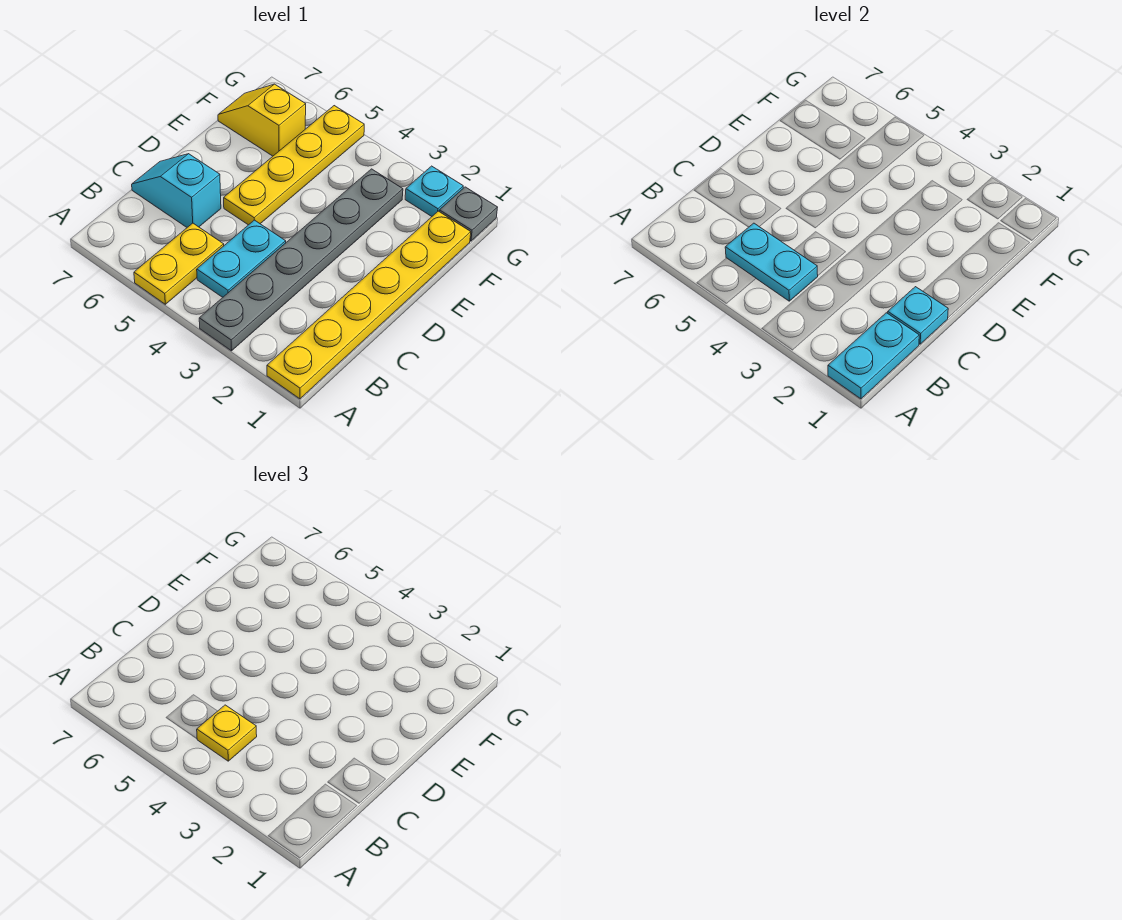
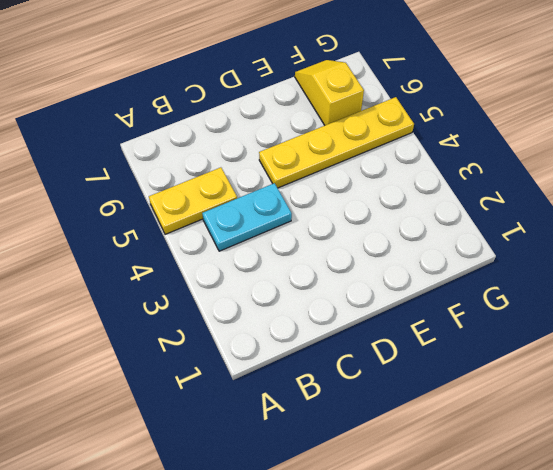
none -> yellow plate A1:F1 level 1
none -> grey plate A3:F3 level 1
none -> cyan slope C6:C7 level 1 top 6

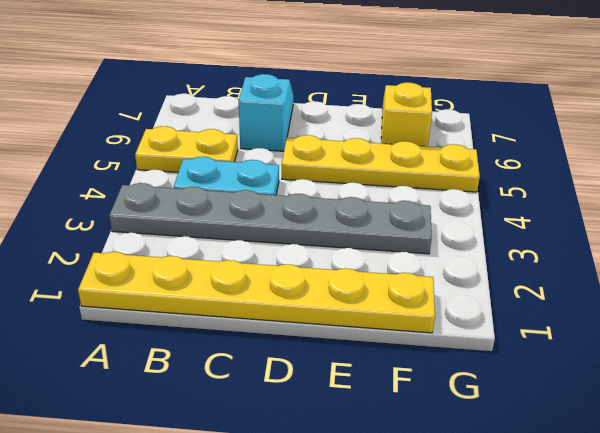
none -> grey plate G1 level 1
none -> cyan plate G2 level 1
none -> cyan plate A1:B1 level 2

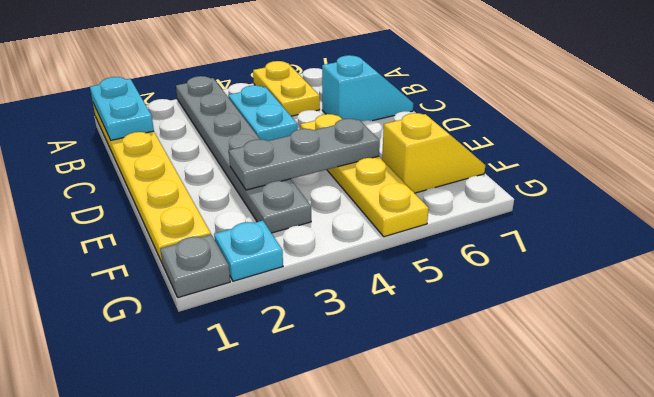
grey plate E3:E5 level 2 -> none
none -> cyan plate B4:B5 level 2
none -> cyan plate C1 level 2
none -> yellow plate B4 level 3

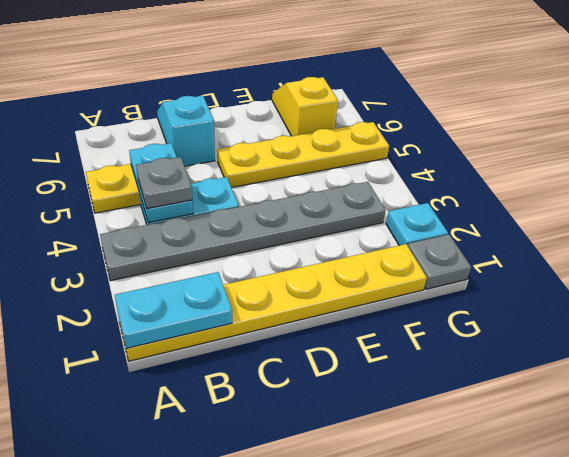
grey plate B4 level 3 -> yellow plate B4 level 3
none -> cyan plate C1 level 2

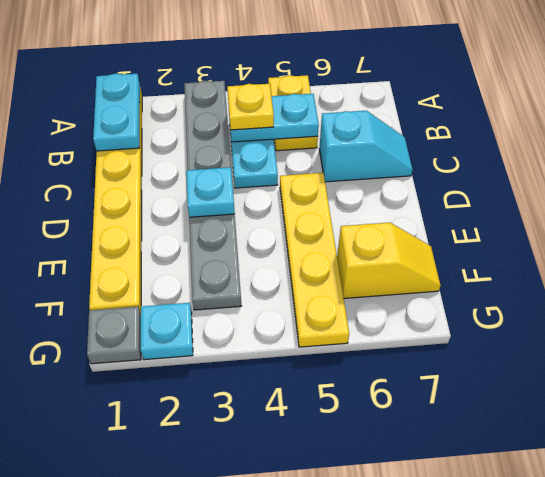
cyan plate D3 level 2 -> cyan plate C1 level 2

